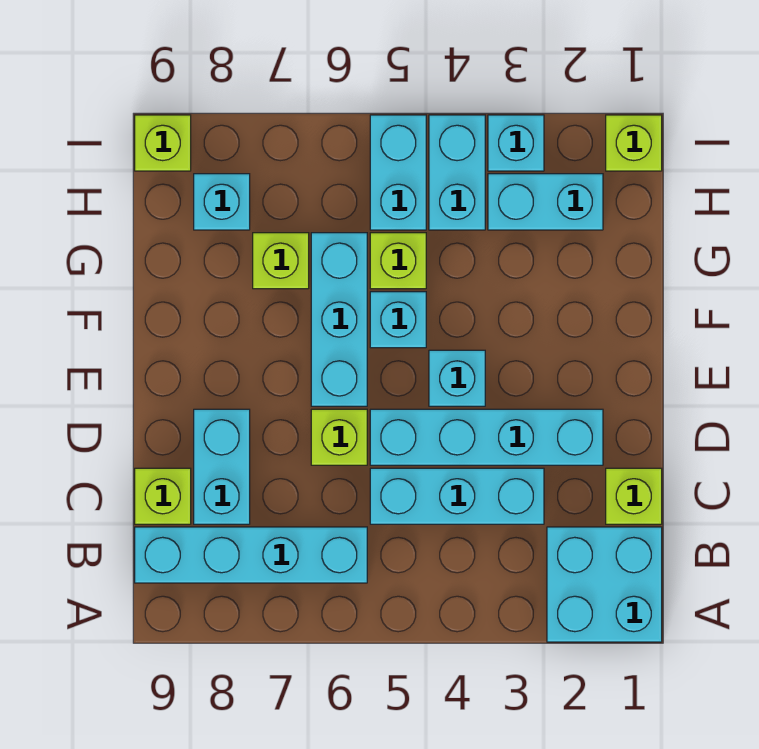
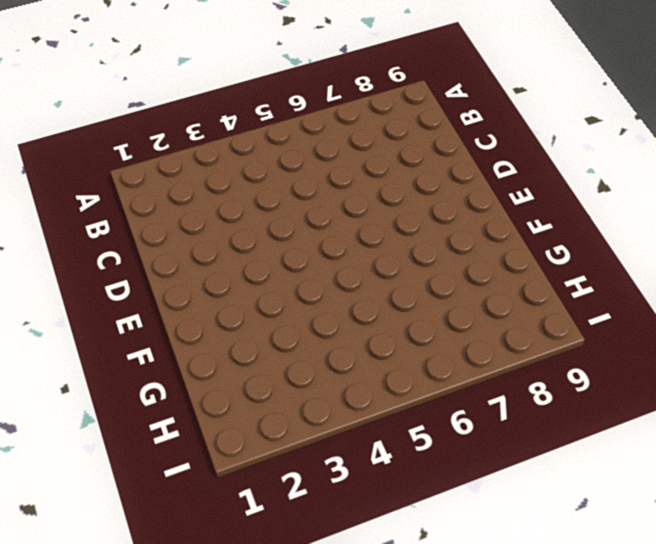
none -> cyan brick A1:B2 level 1
none -> cyan brick B6:B9 level 1
none -> lime brick C1 level 1

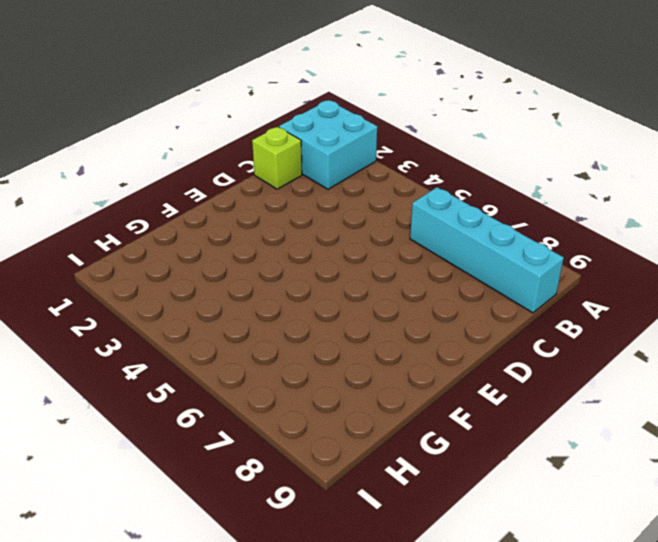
none -> cyan brick C3:C5 level 1
none -> cyan brick C8:D8 level 1
none -> lime brick C9 level 1

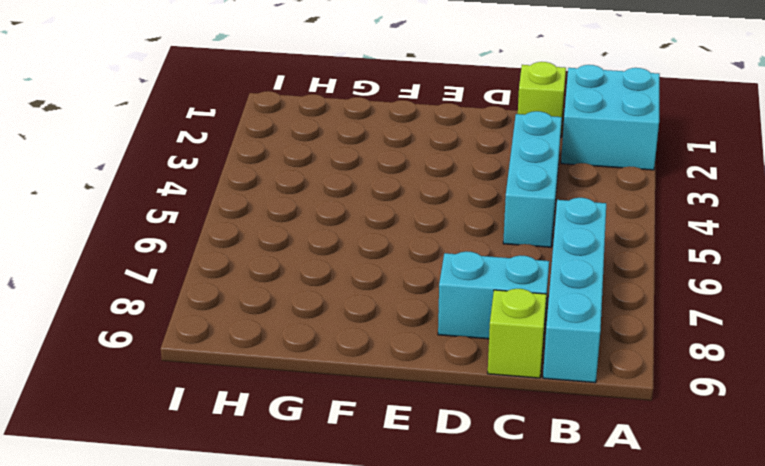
none -> cyan brick D2:D5 level 1
none -> lime brick D6 level 1
none -> cyan brick E4 level 1

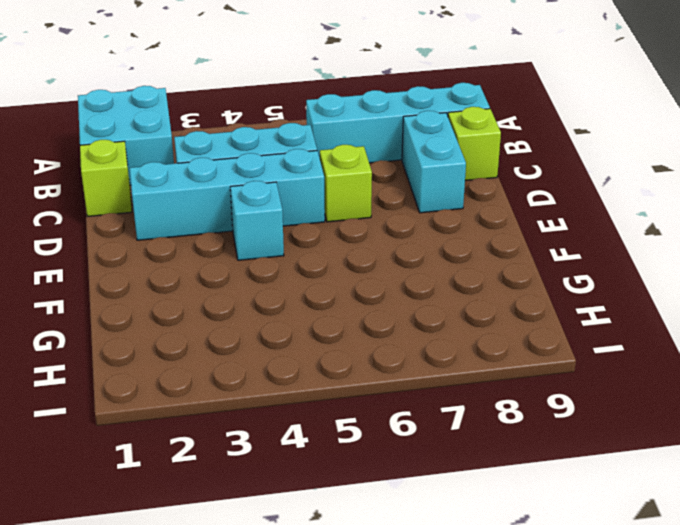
none -> cyan brick E6:G6 level 1
none -> cyan brick F5 level 1
none -> lime brick G5 level 1

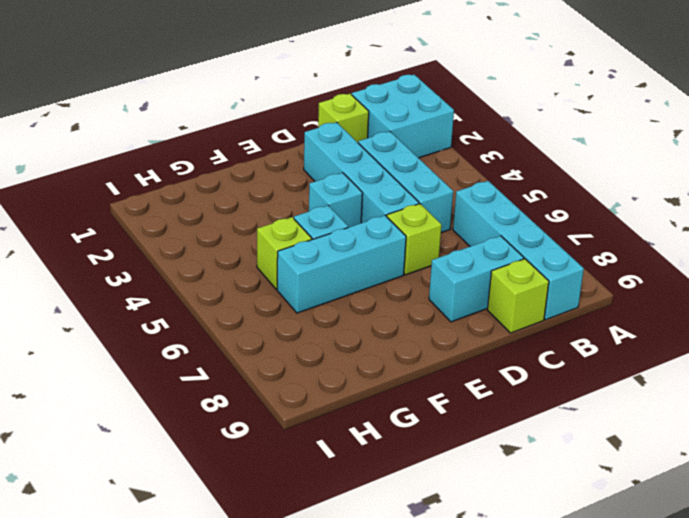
none -> lime brick G7 level 1
none -> cyan brick H2:H3 level 1
none -> cyan brick H4:I4 level 1

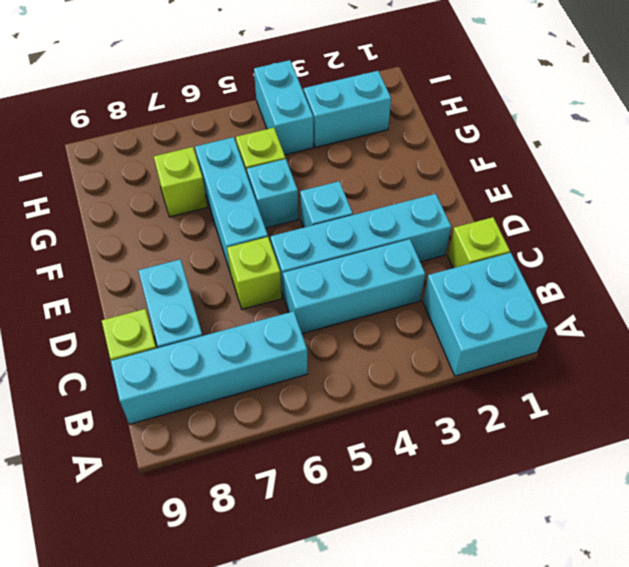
none -> cyan brick H5:I5 level 1
none -> cyan brick H8 level 1
none -> lime brick I1 level 1

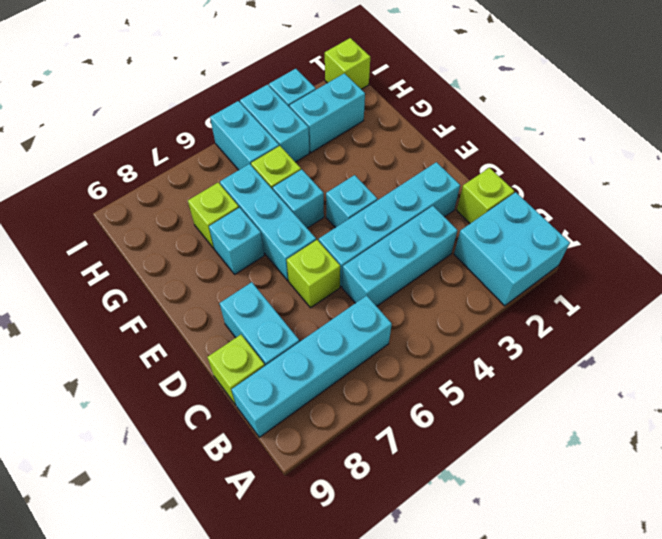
cyan brick F7 level 1 -> cyan brick H8 level 1
none -> lime brick I9 level 1

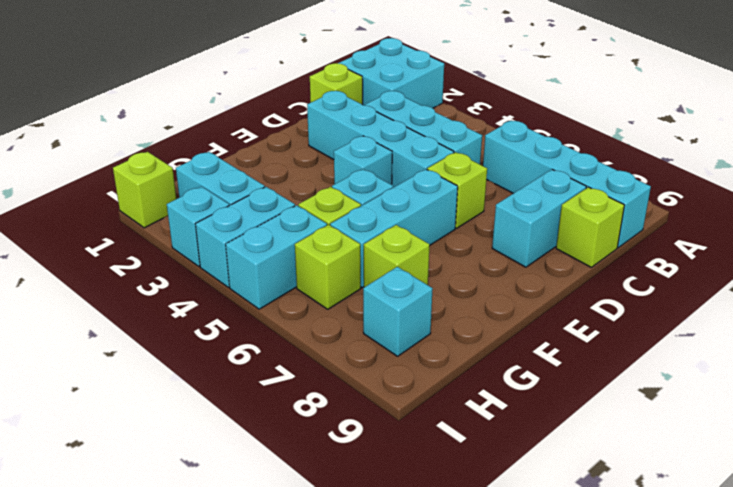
lime brick H6 level 1 -> lime brick I9 level 1

